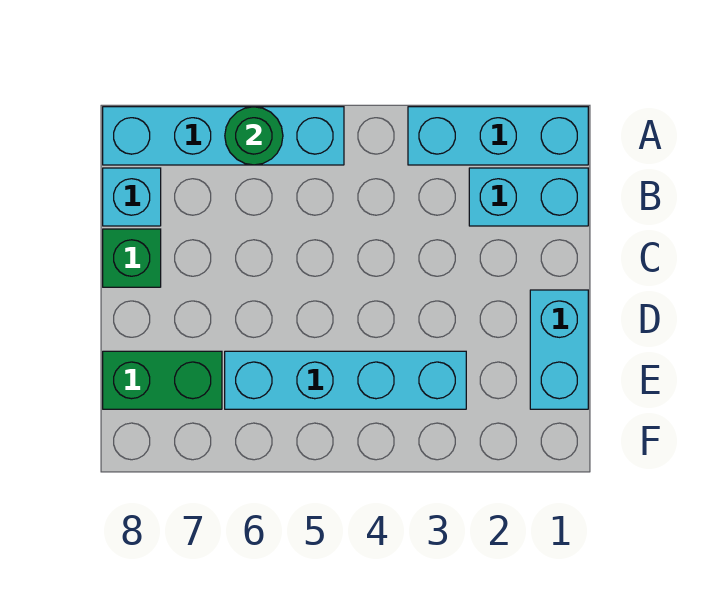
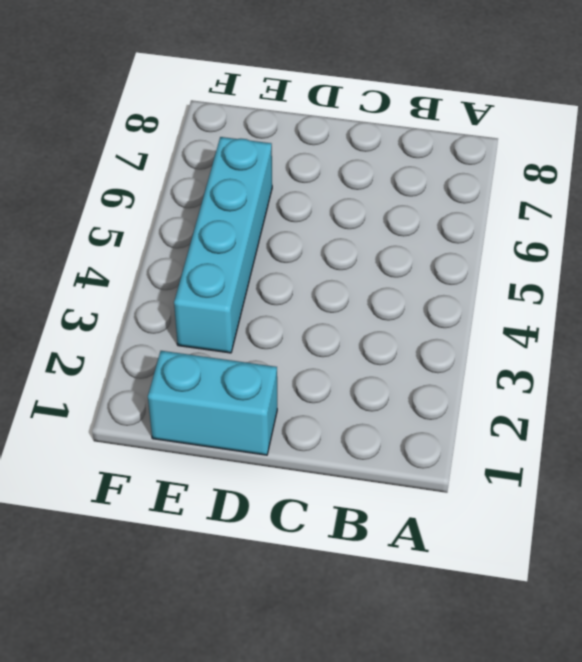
none -> cyan brick A1:A3 level 1
none -> cyan brick A5:A8 level 1

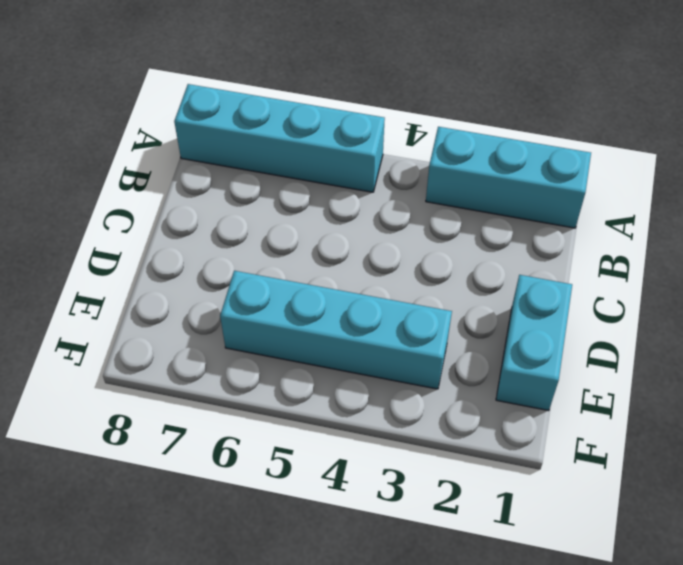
none -> cyan brick B1:B2 level 1
none -> cyan brick B8 level 1

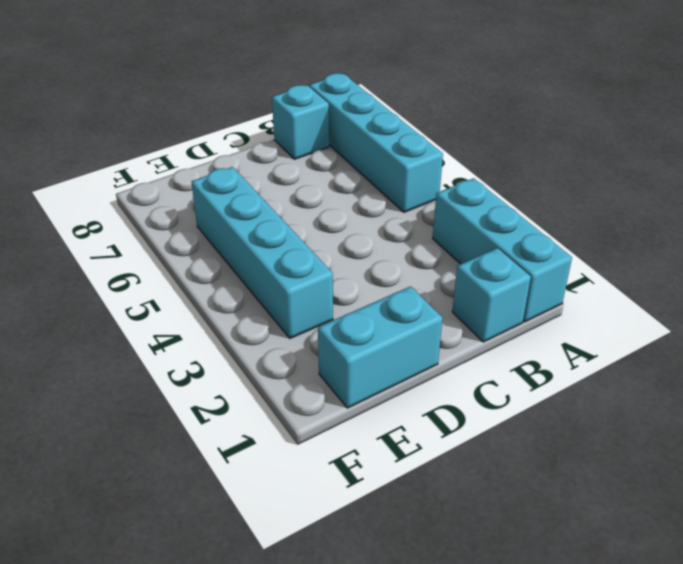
cyan brick B1 level 1 -> cyan brick B1:B2 level 1
none -> green brick C8 level 1
none -> green brick E7:E8 level 1

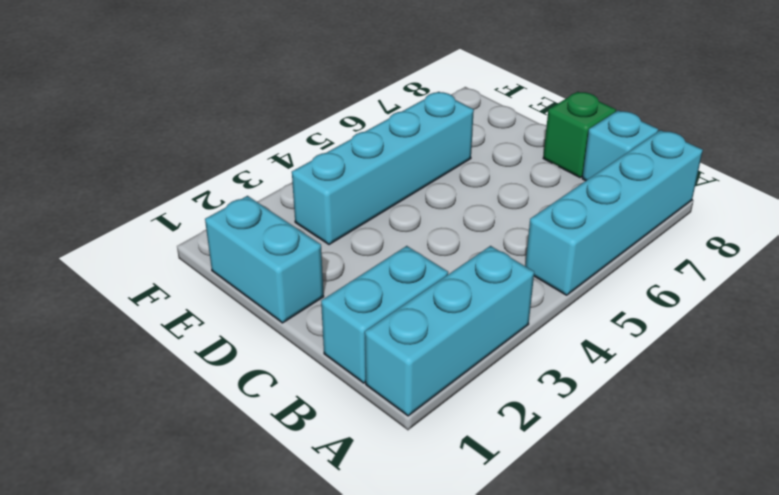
none -> green brick E7:E8 level 1
none -> green round brick A6 level 2

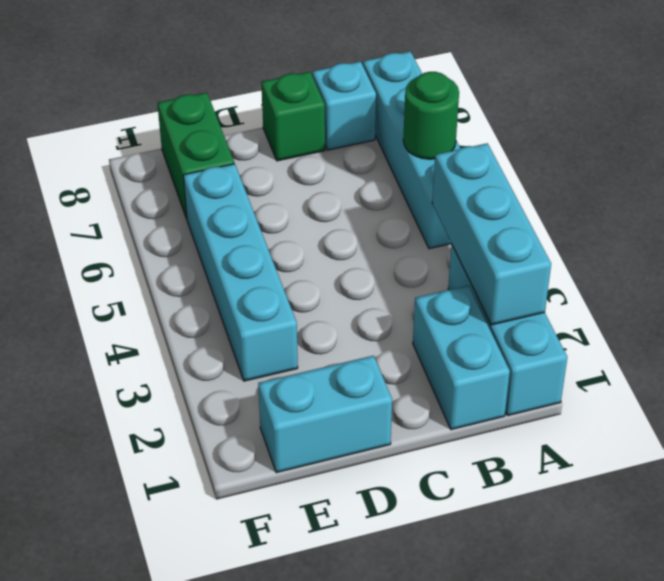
cyan brick A2:A4 level 2 -> none

